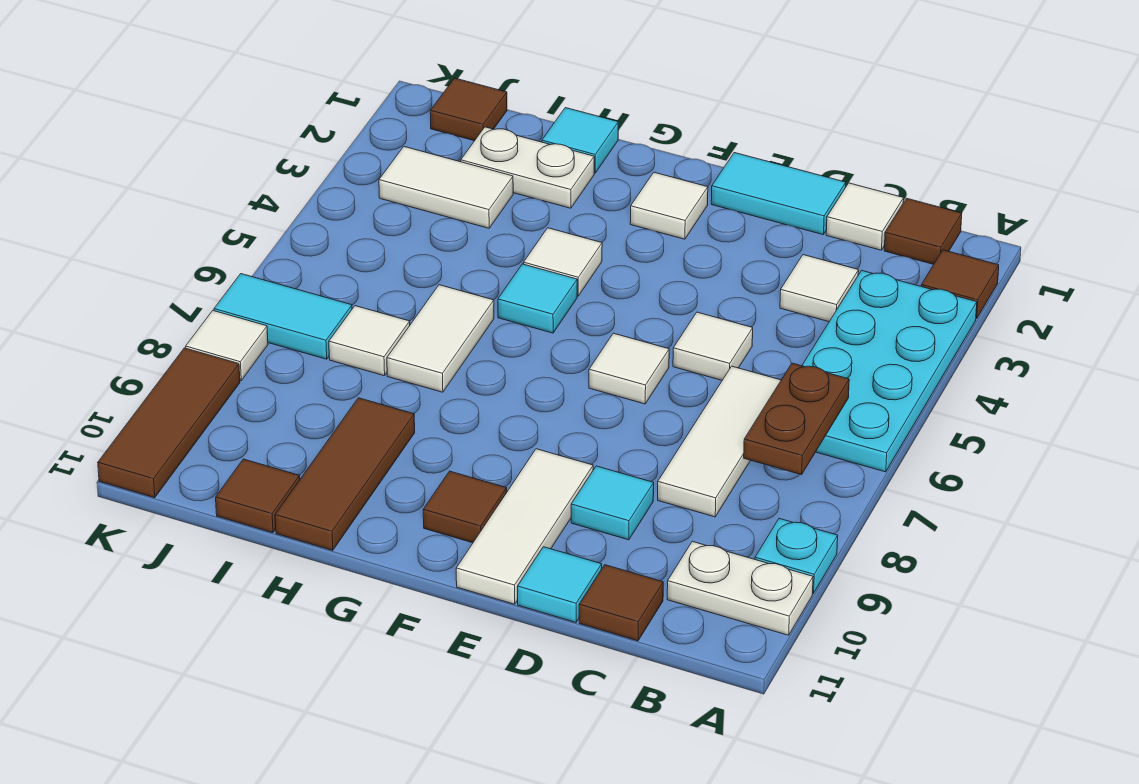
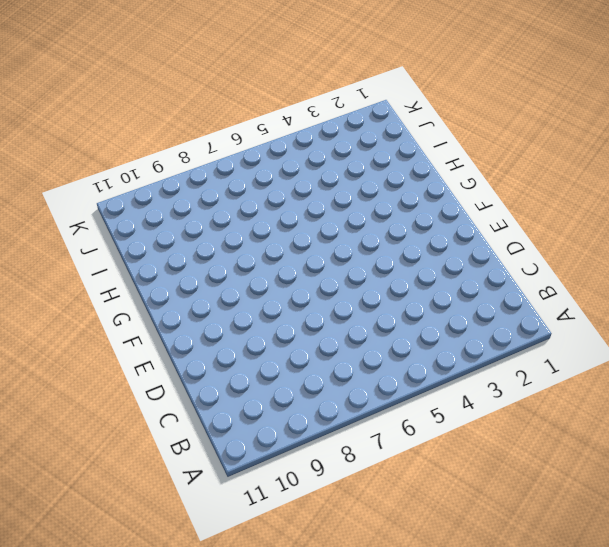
none -> brown tile A2 level 1
none -> cyan plate A3:B6 level 1
none -> cyan plate A9 level 1
none -> white plate A10:B10 level 1

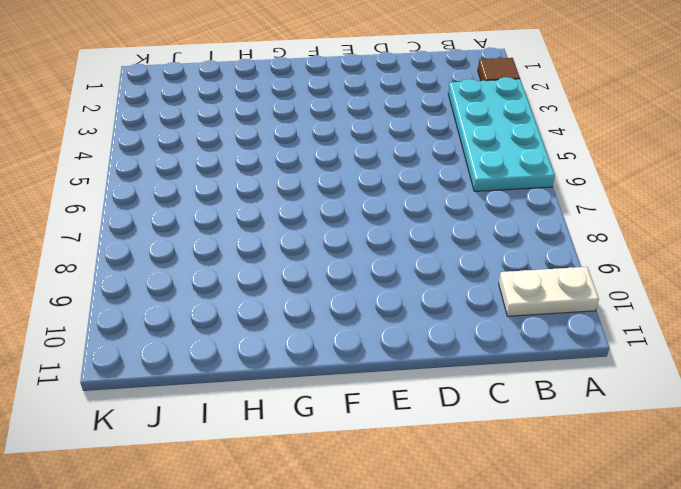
none -> cyan plate A9 level 1
none -> brown tile B1 level 1
none -> white tile C1 level 1
none -> white tile C3 level 1

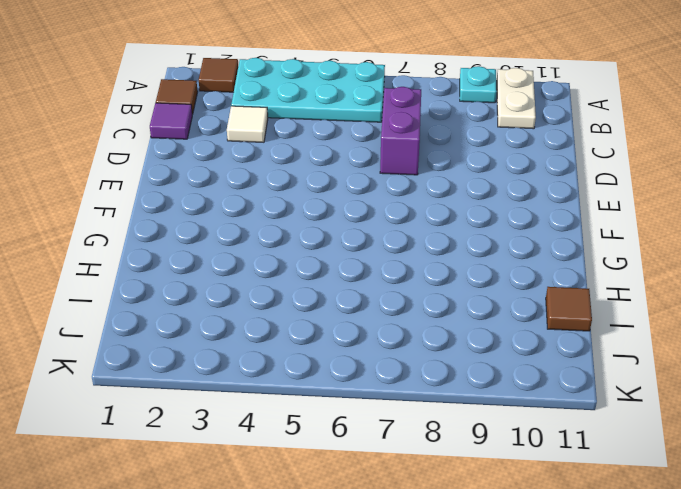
purple tile C1 level 1 -> white tile C1 level 1
purple brick C7:D7 level 1 -> white tile C6:C8 level 1
none -> brown tile C11 level 1
none -> cyan tile D1:E1 level 1
none -> white tile D5 level 1
none -> cyan tile D9 level 1

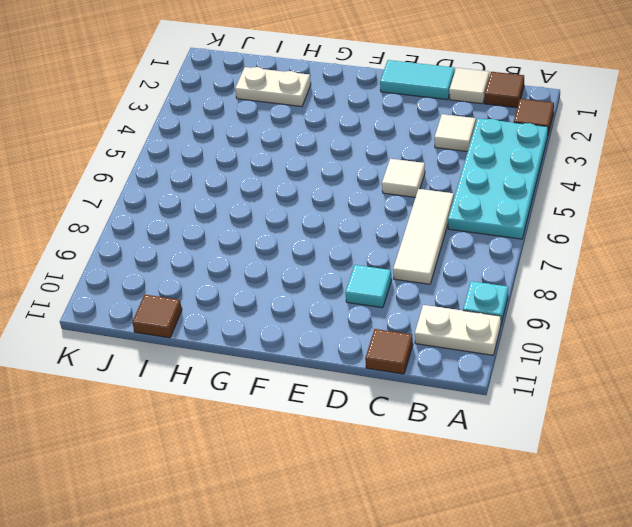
none -> cyan tile D11 level 1
none -> white tile E6 level 1
none -> white tile E9:E11 level 1
none -> white tile F2 level 1

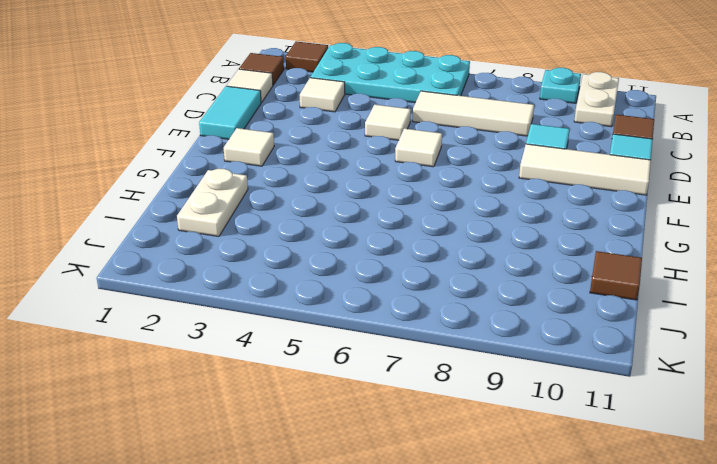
none -> brown tile F10 level 1
none -> white tile G4 level 1
none -> cyan tile G5 level 1
none -> cyan tile H1 level 1

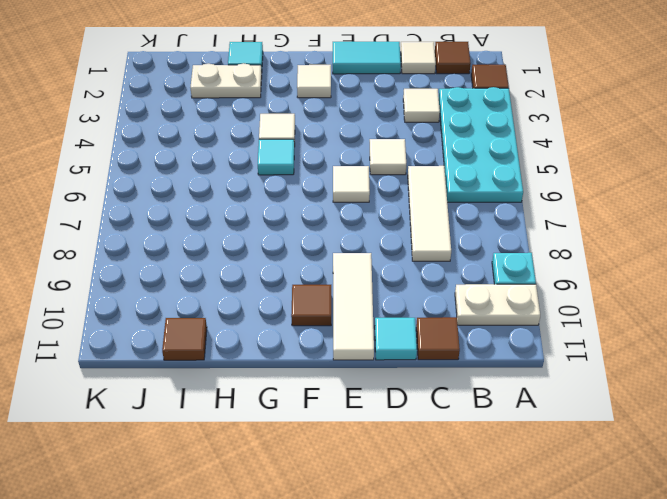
none -> cyan tile D9 level 1
none -> white tile H6:H7 level 1
none -> brown tile H9:H11 level 1
none -> white tile I3:J3 level 1

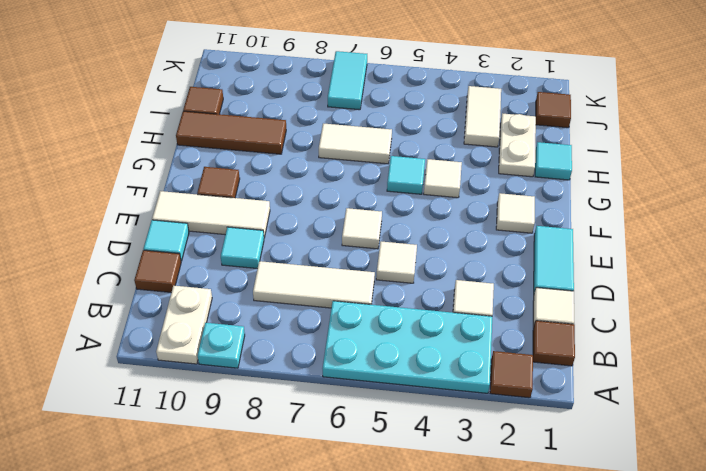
none -> white tile I7 level 1
none -> white tile K8 level 1
none -> brown tile K9:K11 level 1
none -> brown plate B6:B7 level 2

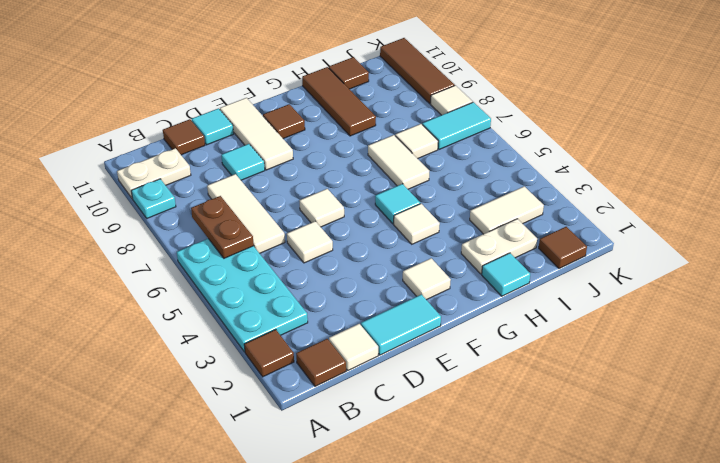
none -> white tile C3 level 1

